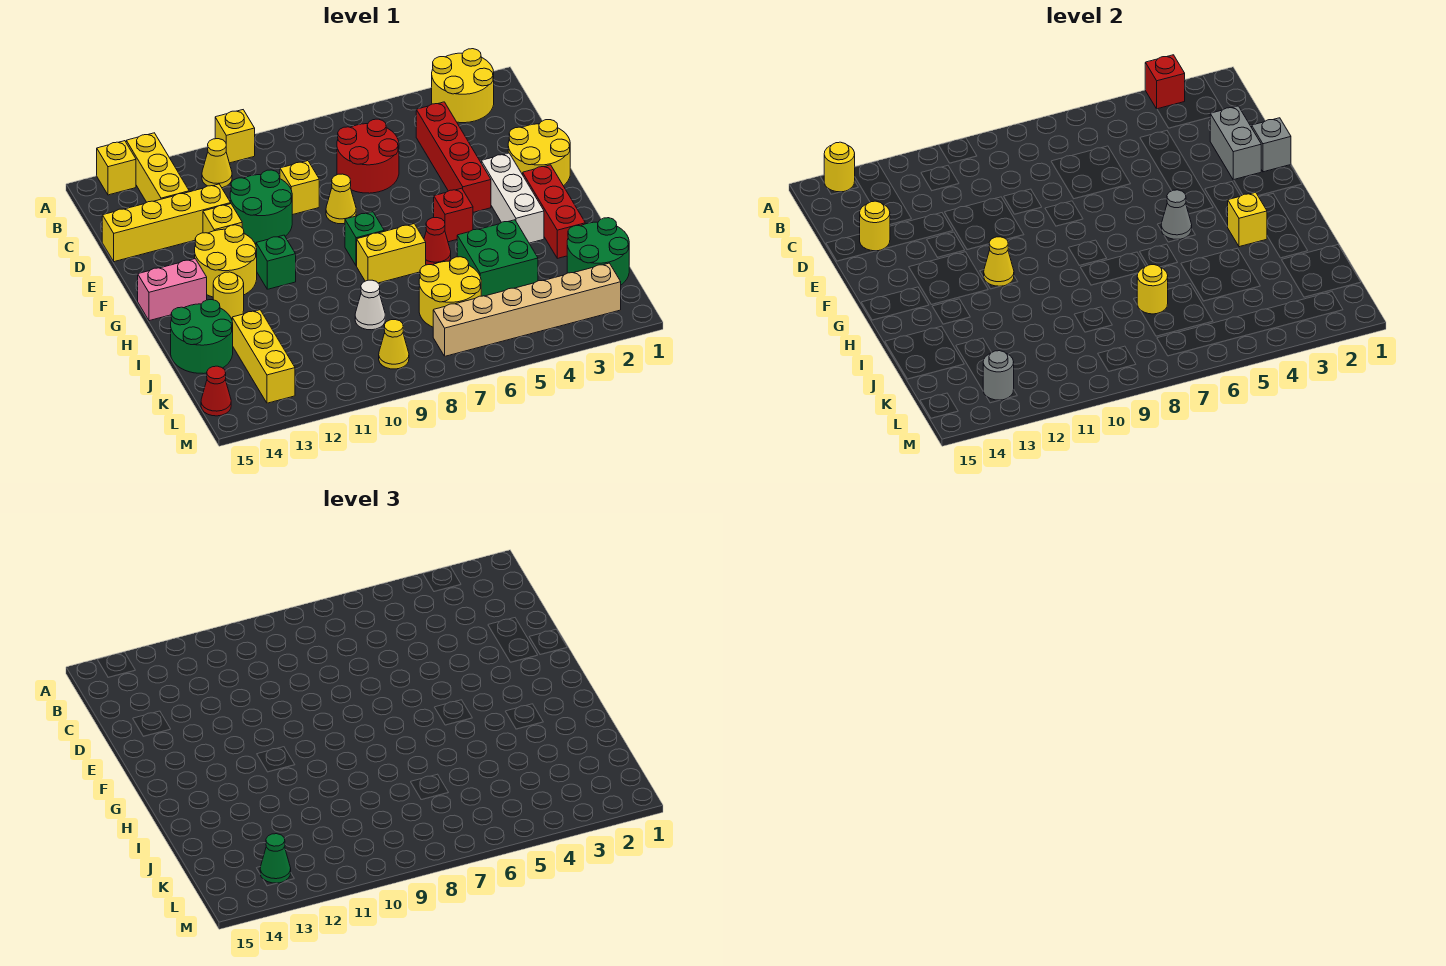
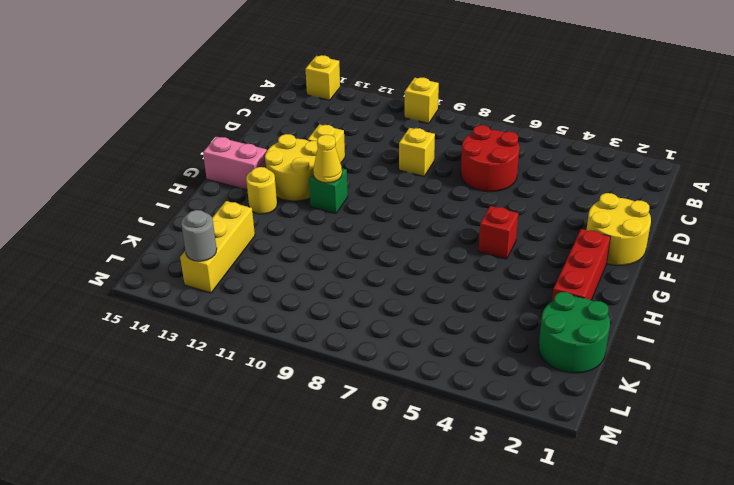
none -> yellow round brick A2:B3 level 1
none -> yellow brick A13:C13 level 1
none -> yellow cone B11 level 1
none -> red brick C4:F4 level 1

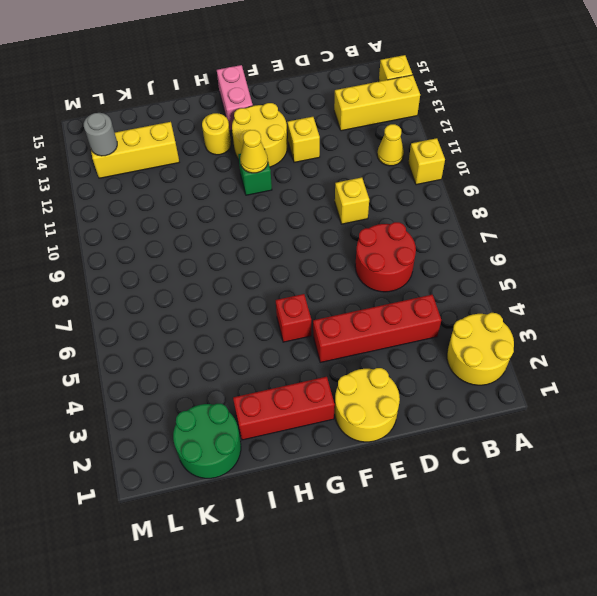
none -> green round brick D10:E11 level 1
none -> yellow brick D12:D15 level 1
none -> yellow cone E8 level 1
none -> white brick F3:H3 level 1

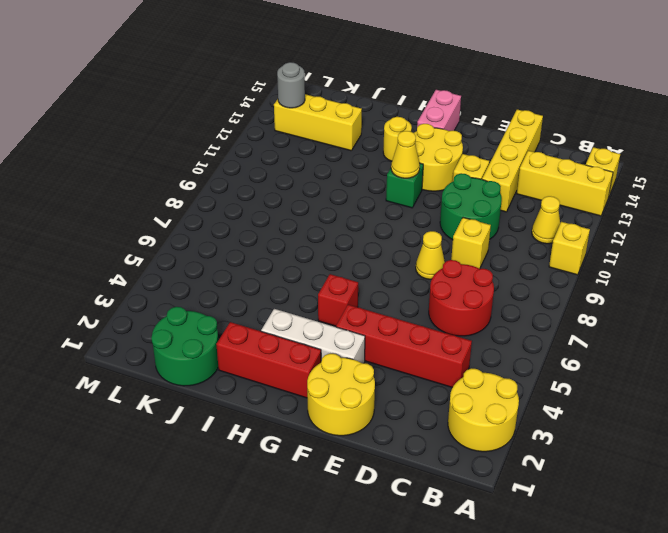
none -> green brick G8 level 1
none -> red cone H6 level 1
none -> yellow brick H7:H8 level 1
none -> green brick I4:J5 level 1

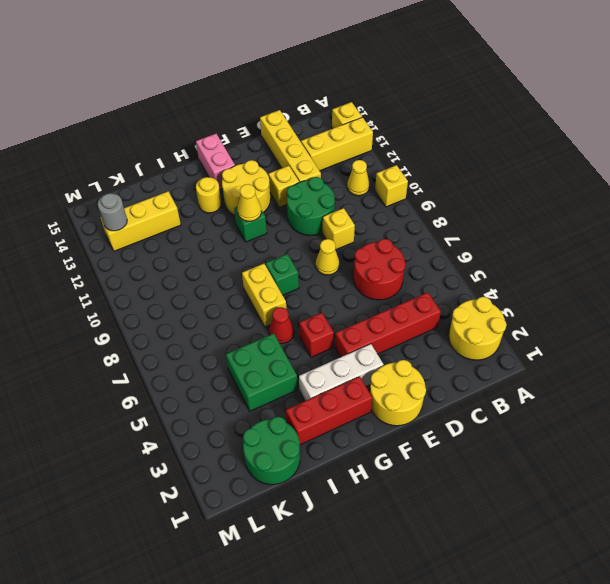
none -> green round brick I14:J15 level 1
none -> yellow round brick J6:K7 level 1
none -> white cone J9 level 1
none -> tan brick L2:L7 level 1

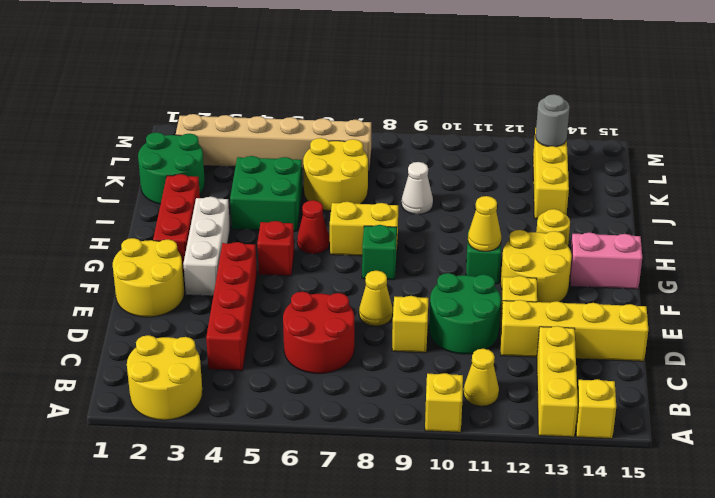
none -> green round brick I14:J15 level 1
none -> yellow cone L9 level 1
none -> red cone L15 level 1
none -> red brick A3 level 2

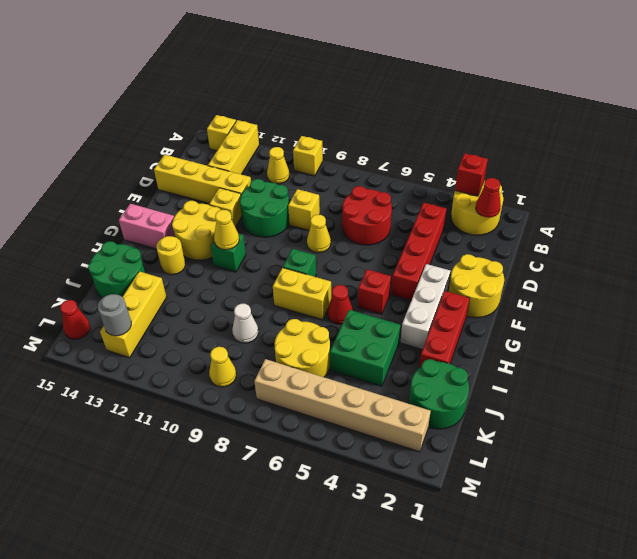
red cone B2 level 2 -> none
none -> yellow round brick A14 level 2
none -> grey brick D2:E2 level 2
none -> yellow round brick D14 level 2
none -> grey brick E1 level 2

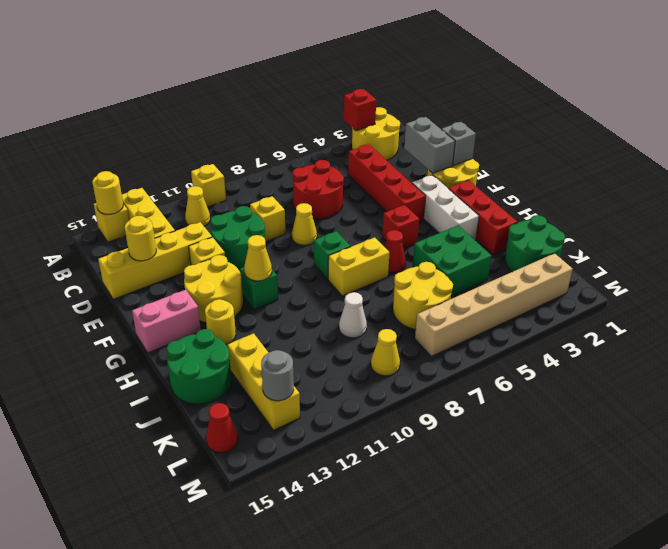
none -> grey cone G5 level 2
none -> yellow brick H3 level 2
none -> yellow round brick J7 level 2
none -> green cone L13 level 3

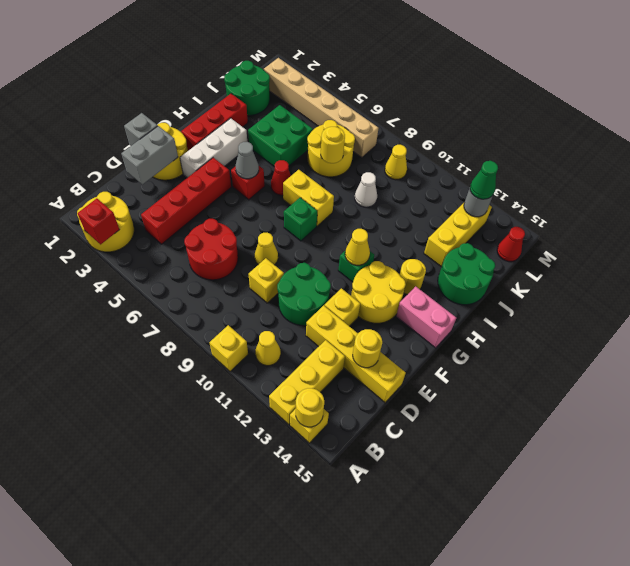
none -> yellow brick H3 level 2

